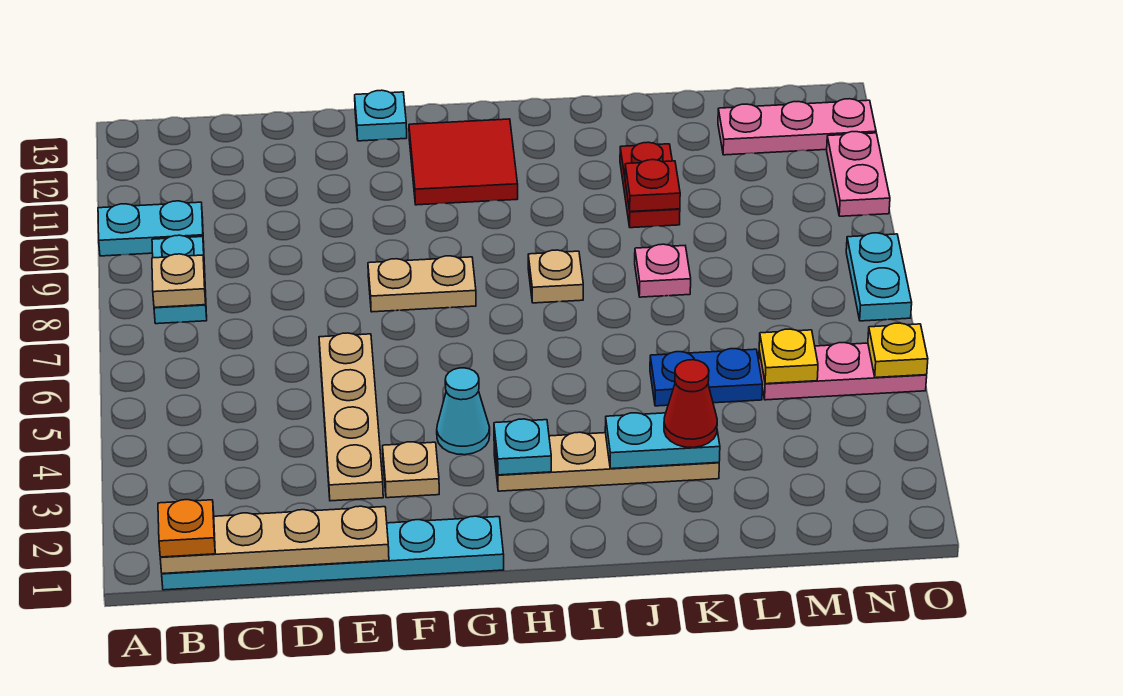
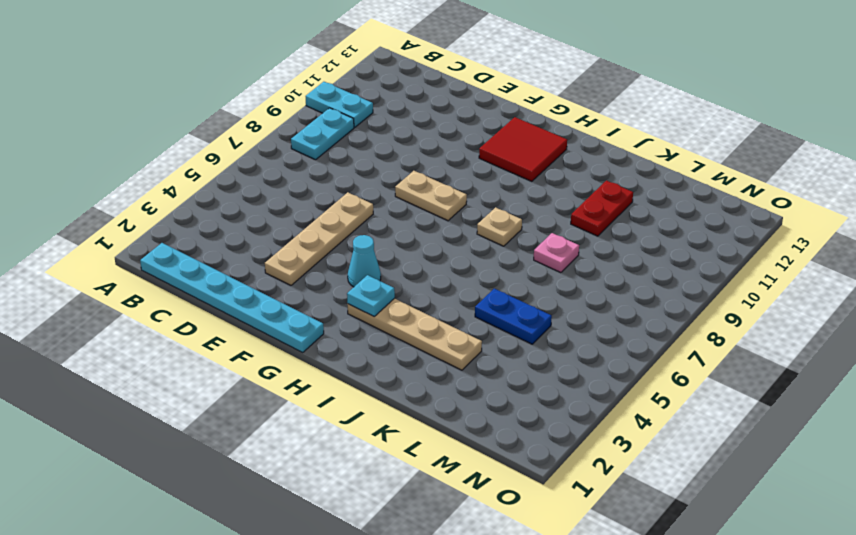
none -> tan plate F3 level 1
none -> cyan plate F13 level 1
none -> pink plate M5:O5 level 1

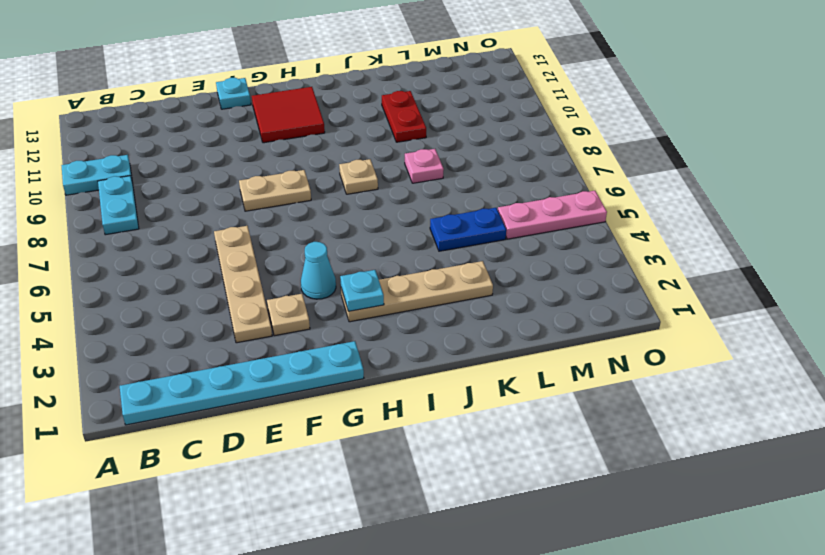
none -> pink plate M12:O12 level 1
none -> cyan plate O7:O8 level 1
none -> pink plate O10:O11 level 1

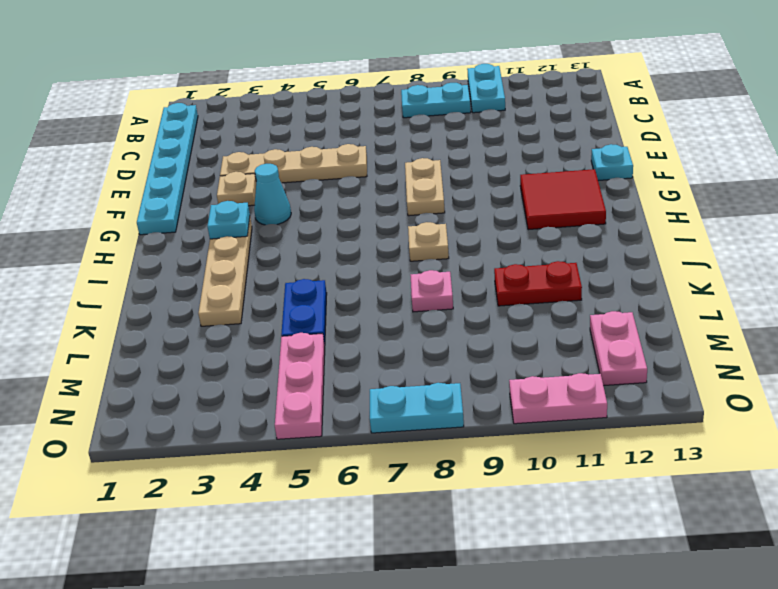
pink plate M12:N12 level 1 -> pink plate M12:O12 level 1
none -> tan plate B1:E1 level 2
none -> tan plate B8 level 2
none -> cyan plate J3:K3 level 2

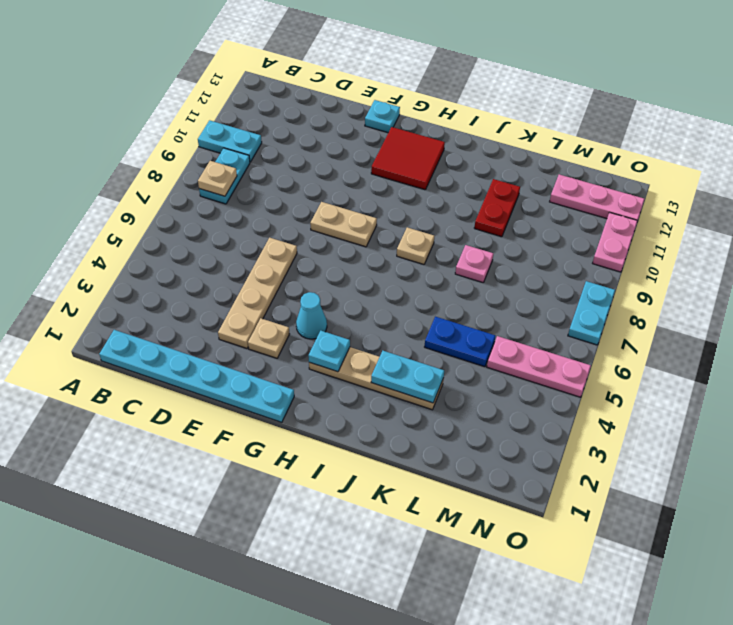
none -> tan plate B1:E1 level 2
none -> red plate K10 level 2
none -> yellow plate M5 level 2

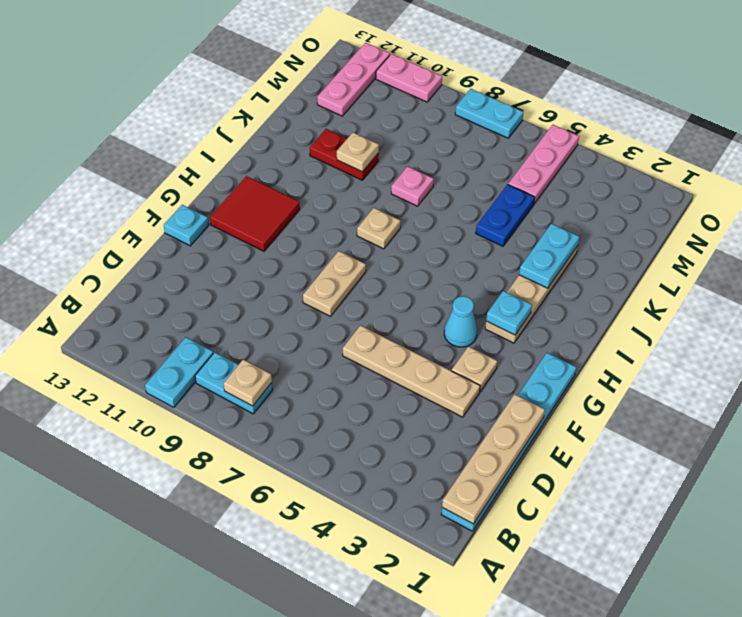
tan plate K10 level 2 -> red plate K10 level 2
none -> yellow plate M5 level 2
none -> yellow plate O5 level 2
none -> orange plate B1 level 3

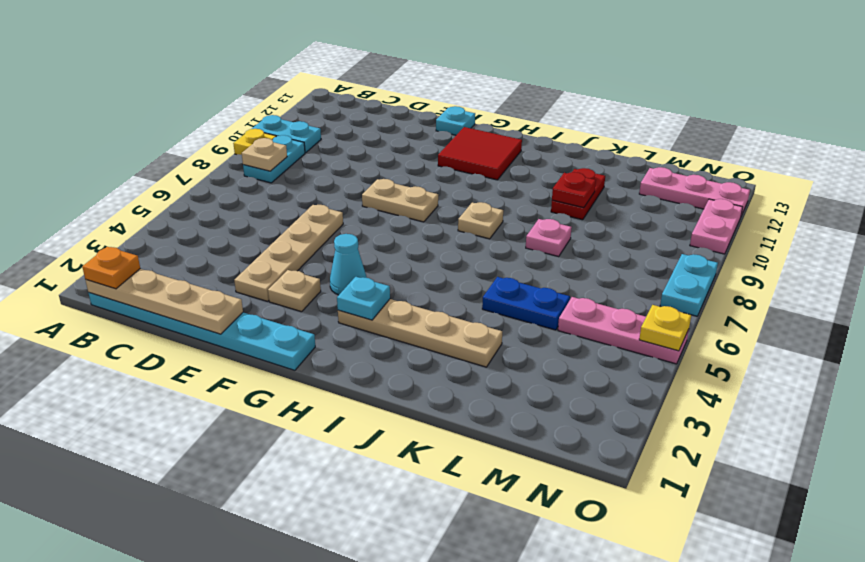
yellow plate A9 level 1 -> yellow plate M5 level 2
none -> cyan plate J3:K3 level 2
none -> red cone K3 level 3

